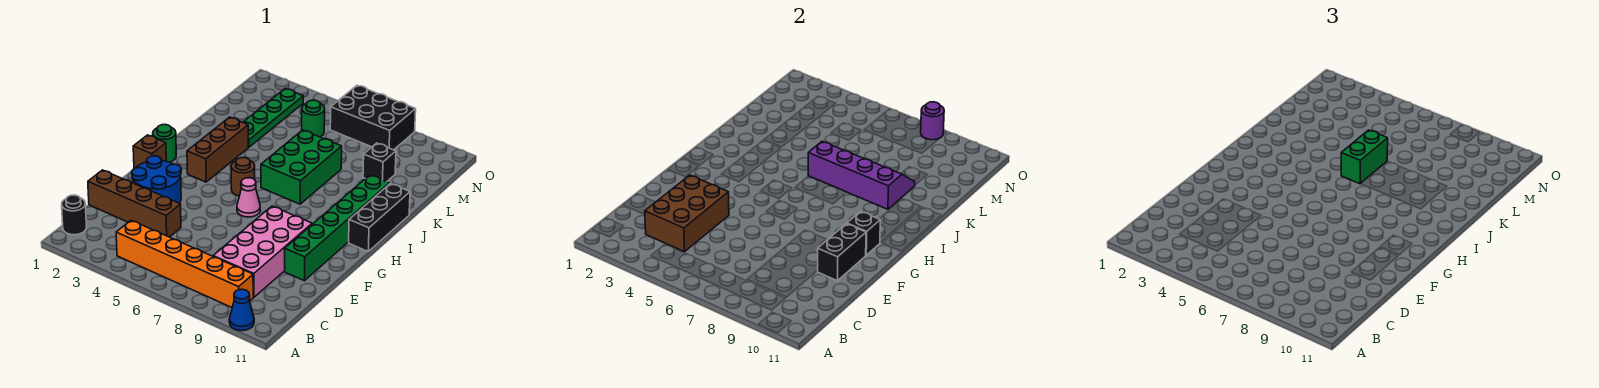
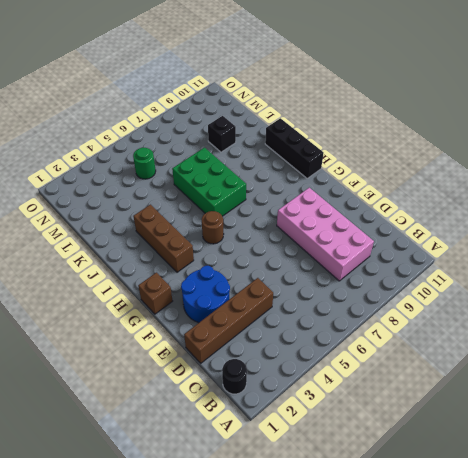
none -> blue cone A10 level 1
none -> orange brick B4:B9 level 1
none -> green brick E10:J10 level 1

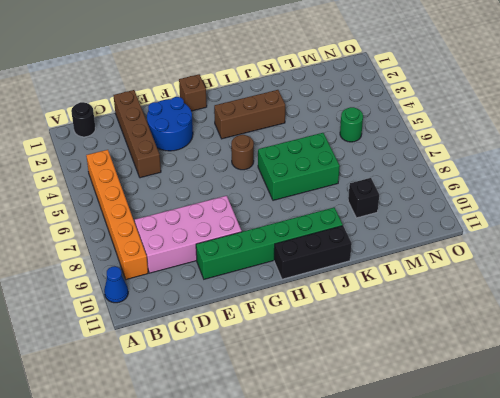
none -> pink cone G6 level 1
none -> green round brick H1 level 1
none -> green plate K3:N3 level 1

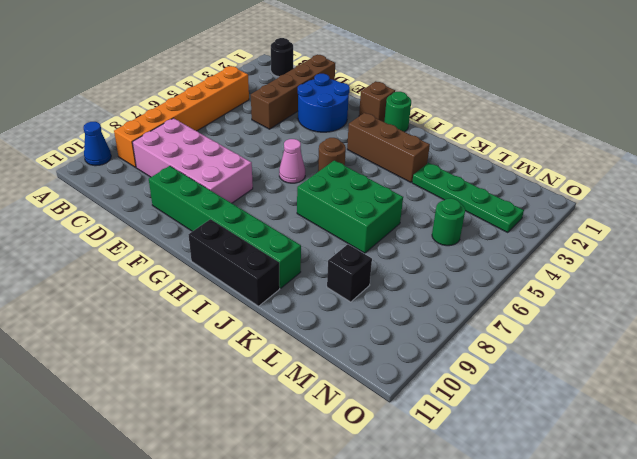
none -> black brick N6:O8 level 1
none -> brown brick C3:E4 level 2
none -> black brick E10:F10 level 2

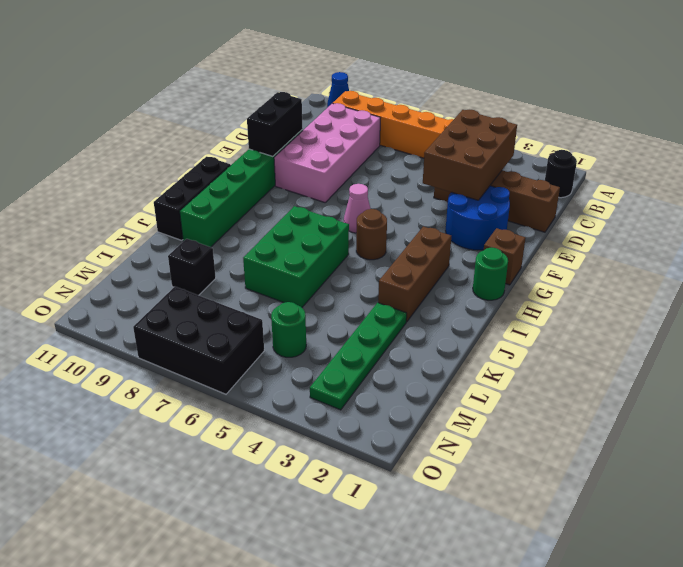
none -> black brick G10 level 2
none -> purple slope J6:K9 level 2 top J
none -> purple round brick O8 level 2

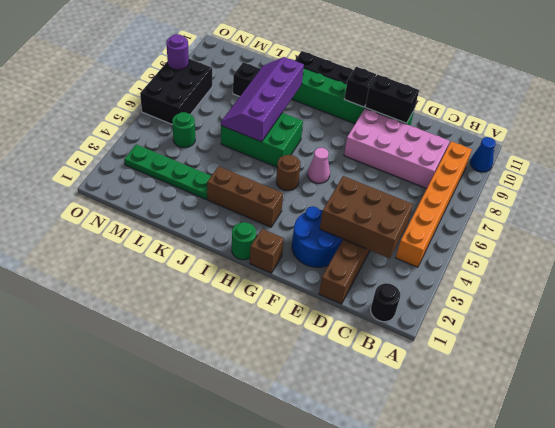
none -> green brick J6:K6 level 3

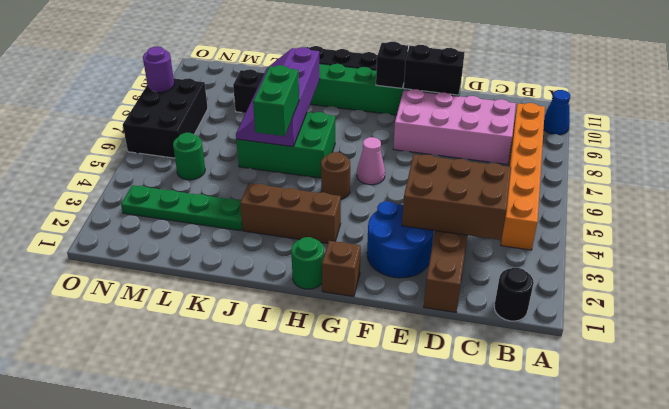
green brick J5:J6 level 3 -> green brick J6:K6 level 3

